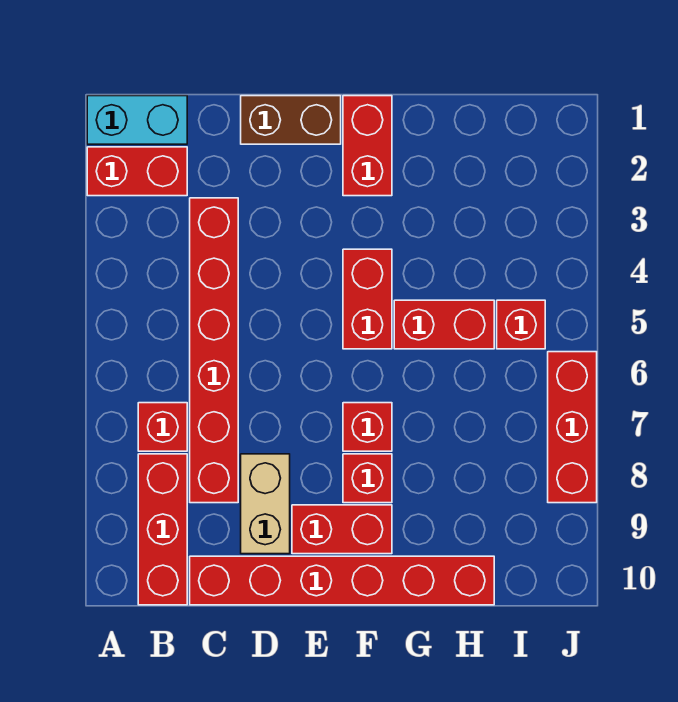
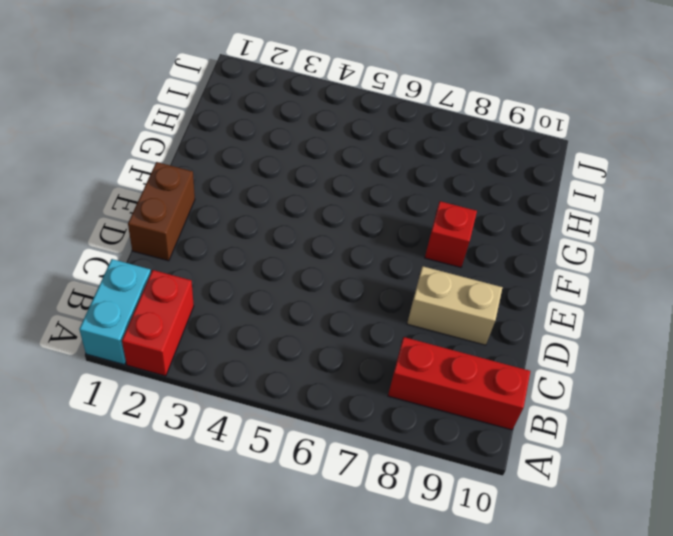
none -> red brick B7 level 1
none -> red brick C3:C8 level 1
none -> red brick C10:H10 level 1

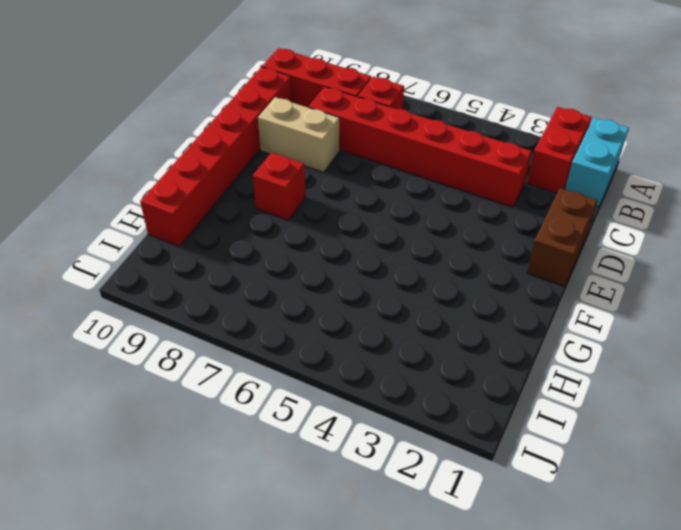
none -> red brick E9:F9 level 1
none -> red brick F1:F2 level 1
none -> red brick F4:F5 level 1

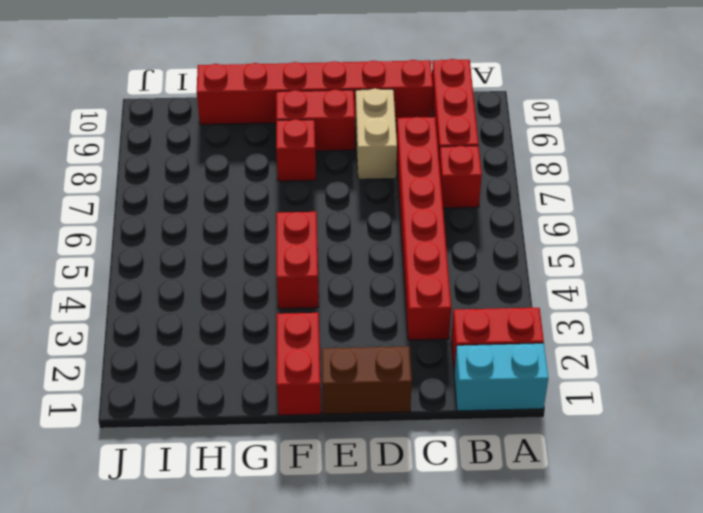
none -> red brick F7 level 1
none -> red brick G5:H5 level 1
none -> red brick I5 level 1

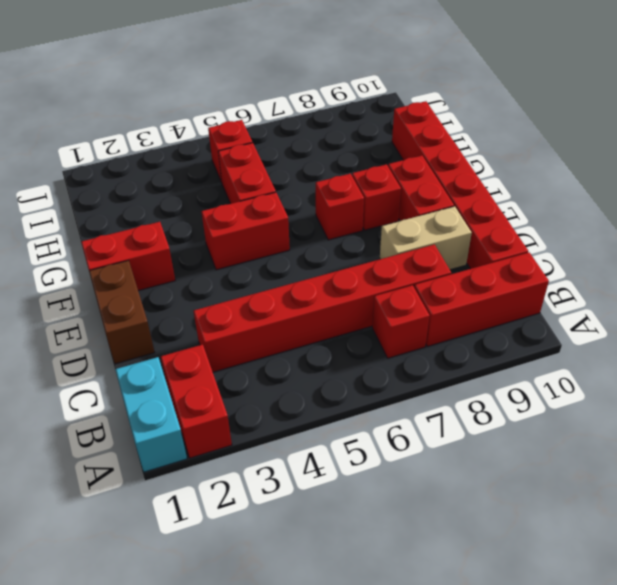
none -> red brick J6:J8 level 1

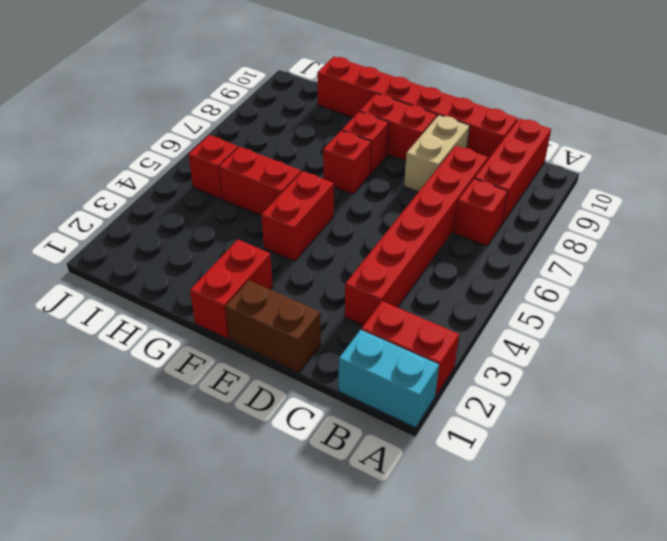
none -> red brick J6:J8 level 1

